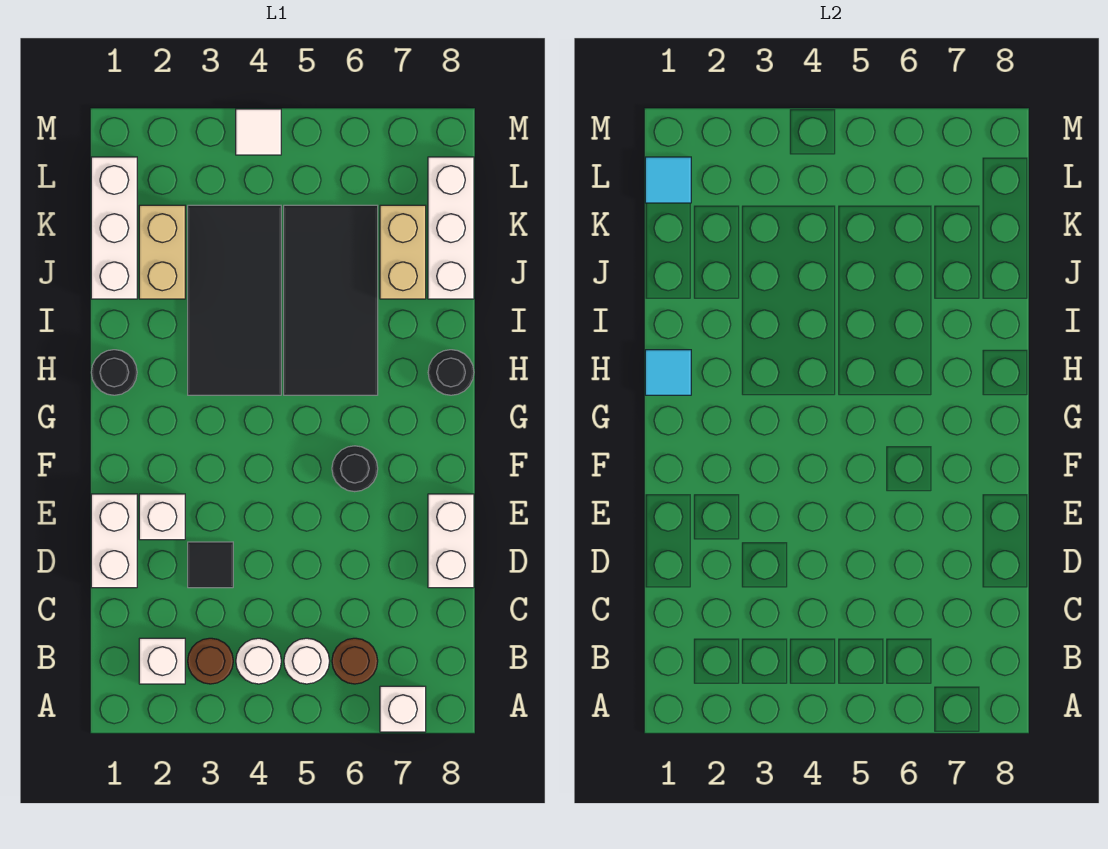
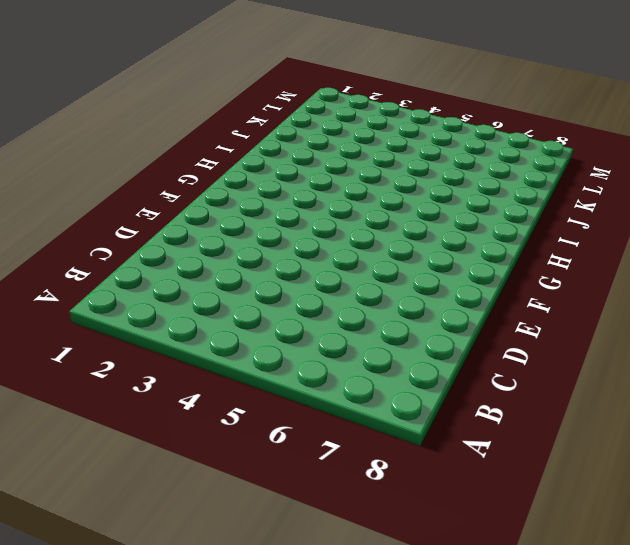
none -> white brick A7 level 1
none -> white brick B2 level 1
none -> brown round brick B3 level 1

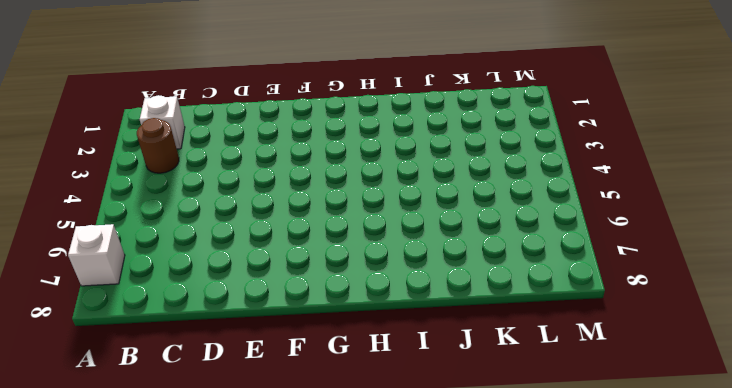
none -> white round brick B4 level 1
none -> white round brick B5 level 1
none -> brown round brick B6 level 1

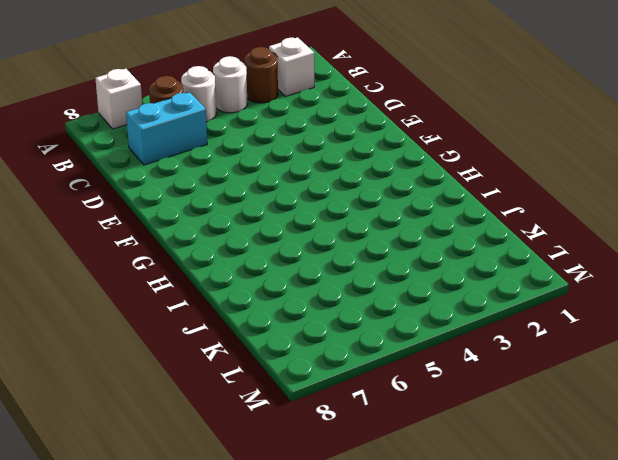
cyan brick C6:C7 level 1 -> none
none -> white brick D1:E1 level 1
none -> black tile D3 level 1
none -> white brick D8:E8 level 1

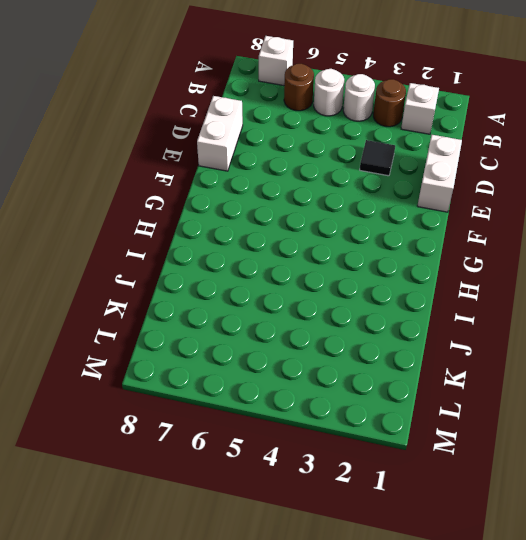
none -> white brick E2 level 1
none -> black round brick F6 level 1
none -> black round brick H1 level 1

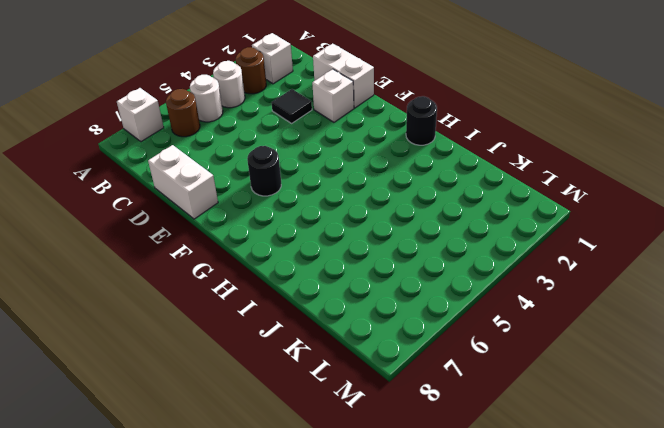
none -> black tile H3:K4 level 1
none -> black tile H5:K6 level 1
none -> black round brick H8 level 1

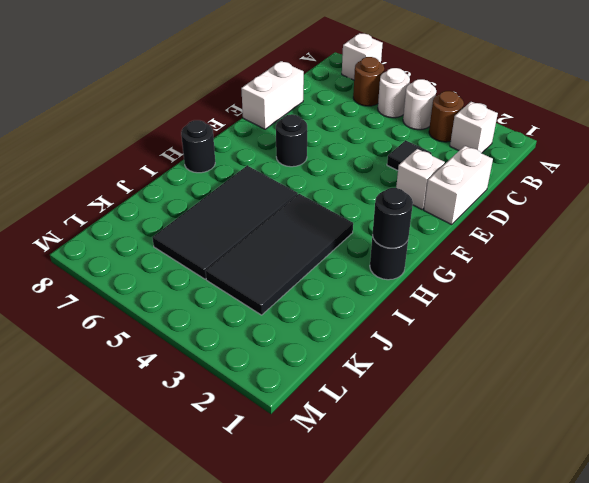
black round brick H1 level 2 -> cyan tile H1 level 2
none -> white brick J1:L1 level 1
none -> tan brick J2:K2 level 1
none -> tan brick J7:K7 level 1

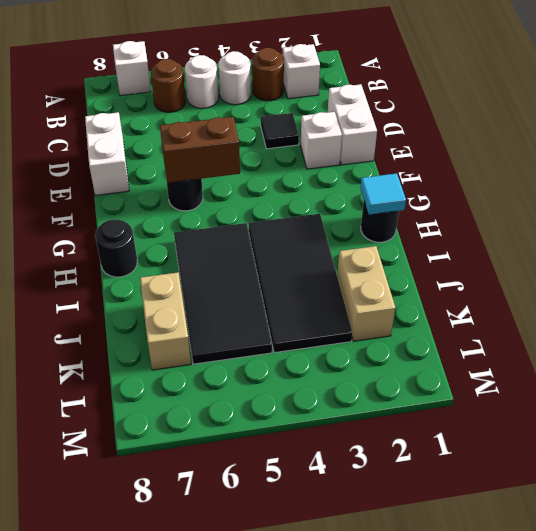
brown brick F5:F6 level 2 -> none
none -> white brick J1:L1 level 1
none -> white brick J8:L8 level 1
none -> white tile M4 level 1

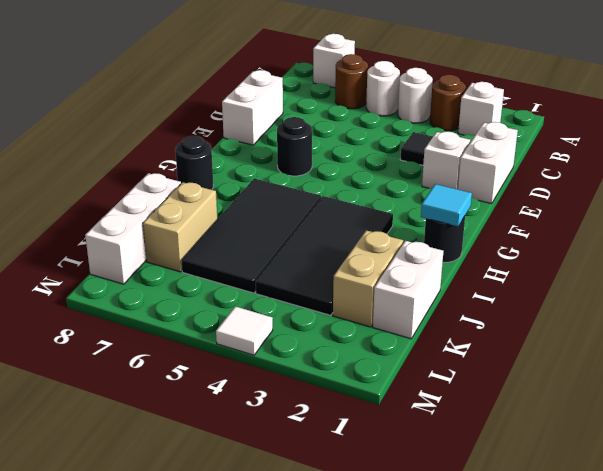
white brick J1:K1 level 1 -> white brick J1:L1 level 1
none -> cyan tile L1 level 2

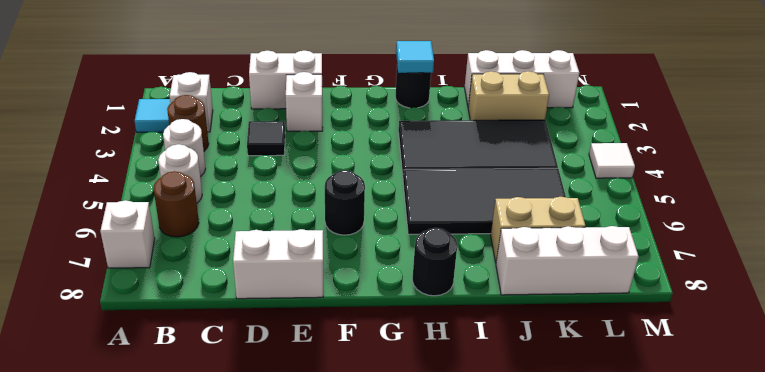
cyan tile A2 level 1 -> cyan tile L1 level 2

